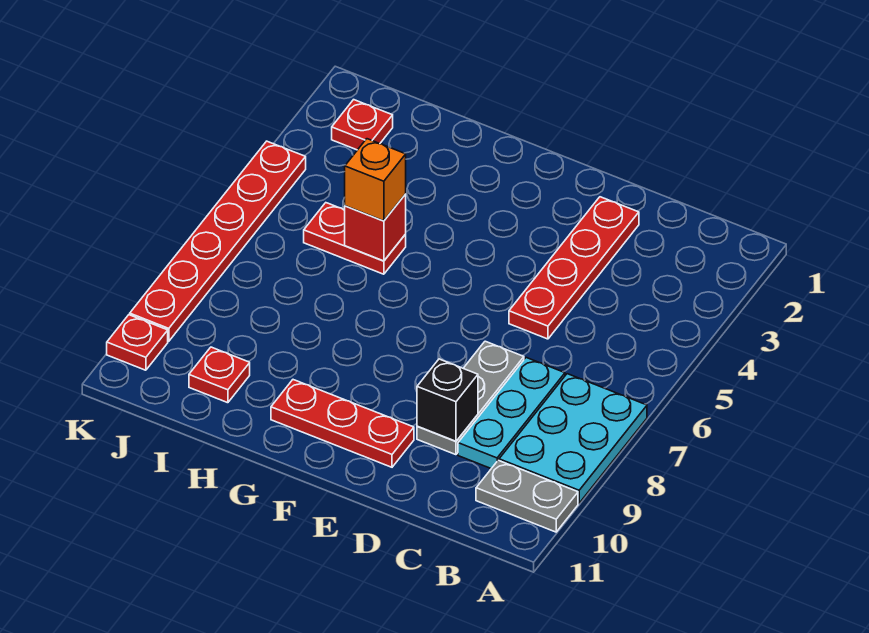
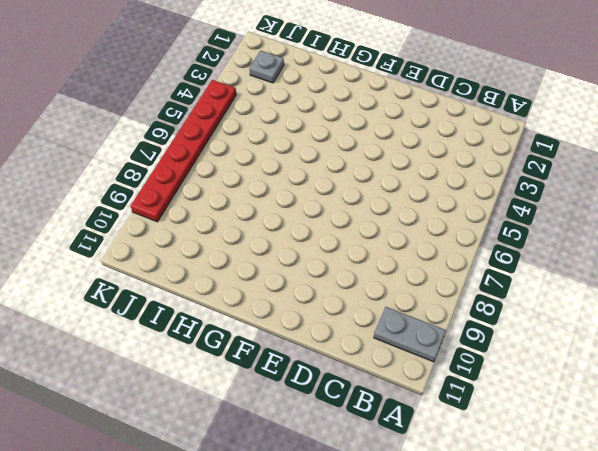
grey plate J2 level 1 -> red plate J2 level 1
none -> cyan plate A7:B9 level 1
none -> cyan plate C7:C9 level 1
none -> red plate D2:D5 level 1

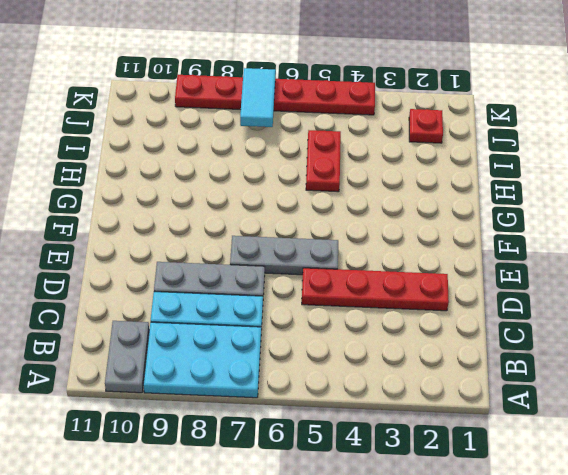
grey plate E5:E7 level 1 -> none
cyan tile J7:K7 level 2 -> none
none -> red plate E10:G10 level 1
none -> red plate I10 level 1
none -> red plate K10 level 1

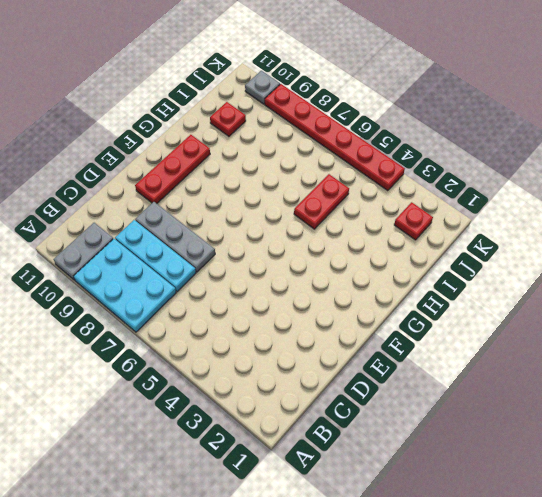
grey plate K10 level 1 -> red plate K10 level 1
none -> red plate D2:D5 level 1
none -> black brick D9 level 2
none -> red brick H5 level 2

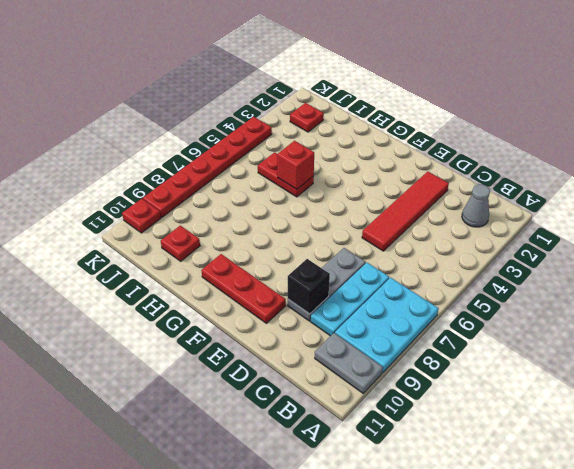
grey cone B2 level 1 -> none
red tile D2:D5 level 1 -> red plate D2:D5 level 1
none -> orange brick H5 level 3

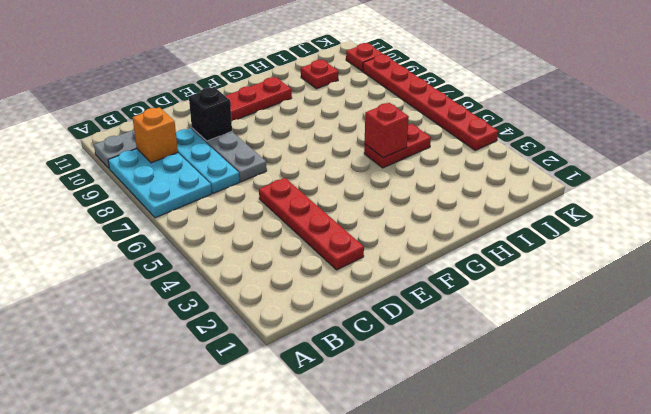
orange brick B9 level 2 -> orange brick H5 level 3
none -> red plate J2 level 1

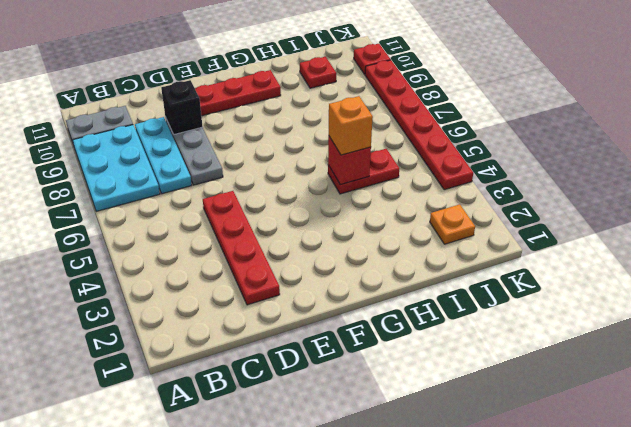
orange plate J2 level 1 -> red plate J2 level 1

